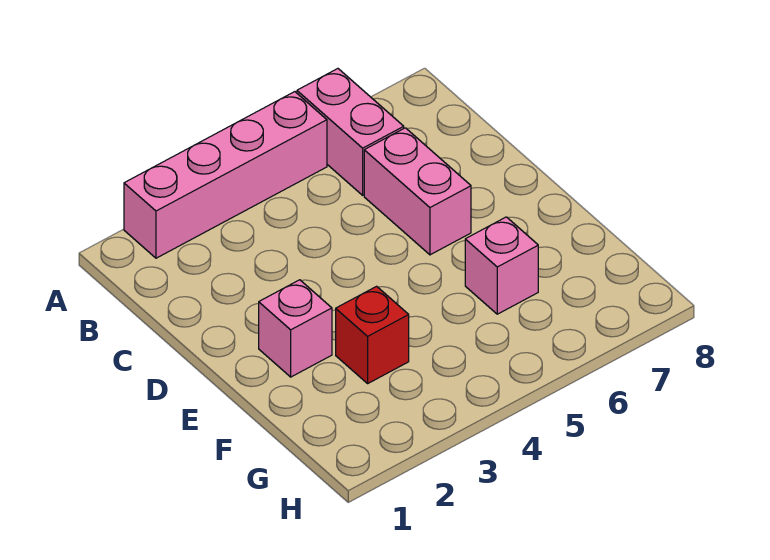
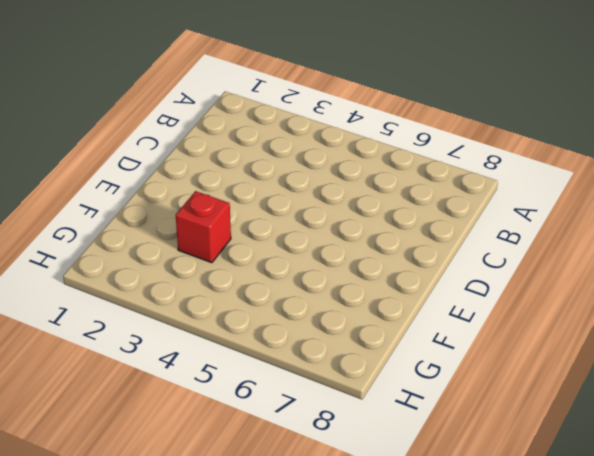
none -> pink brick A2:A5 level 1
none -> pink brick A6:B6 level 1

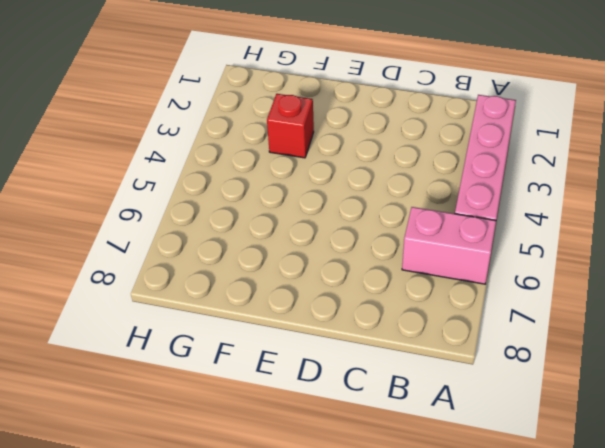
none -> pink brick C6:D6 level 1
none -> pink brick E2 level 1

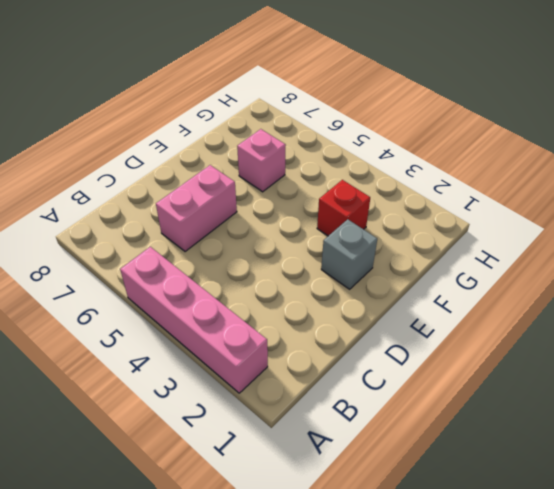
grey brick E2 level 1 -> pink brick E2 level 1
none -> pink brick A6:B6 level 1

